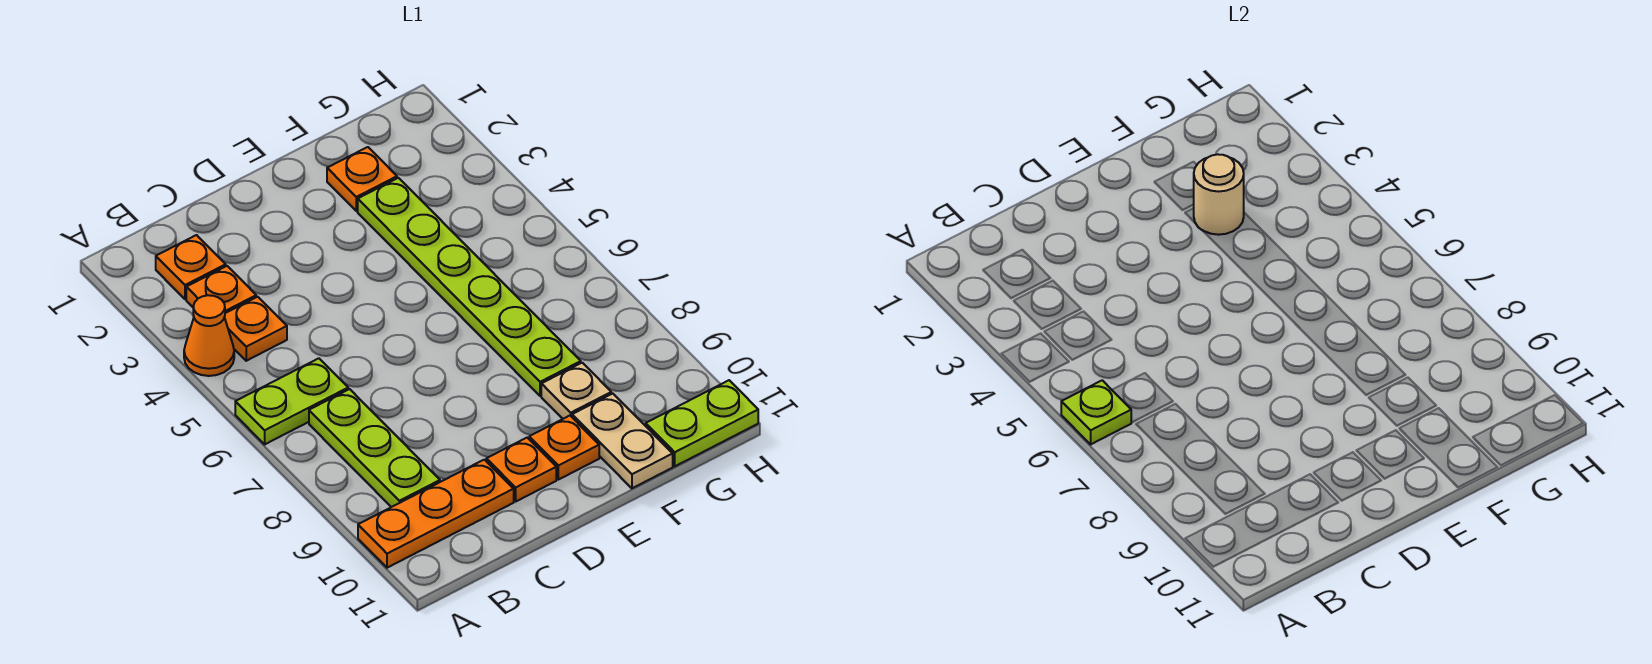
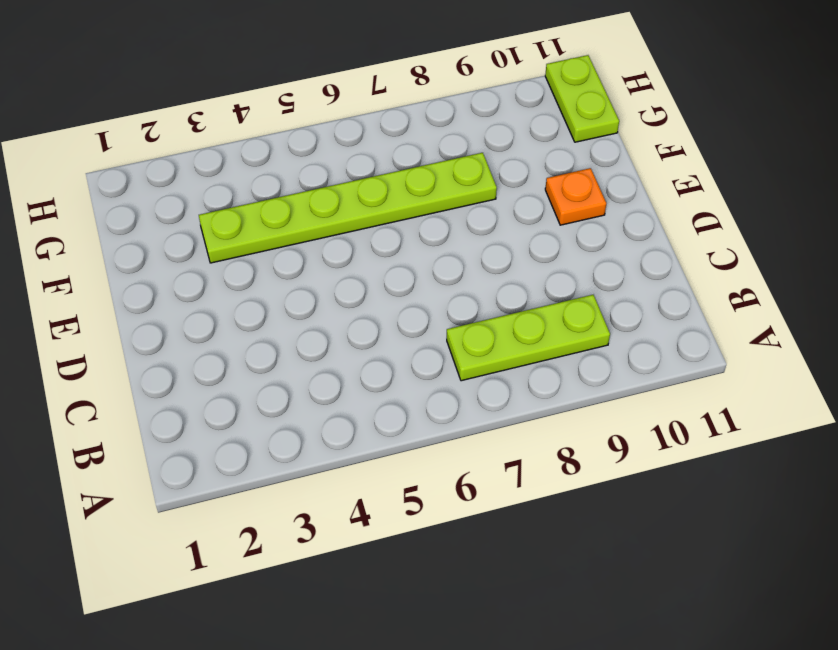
none -> orange cone A4 level 1
none -> lime plate A6:B6 level 1
none -> orange plate A10:C10 level 1

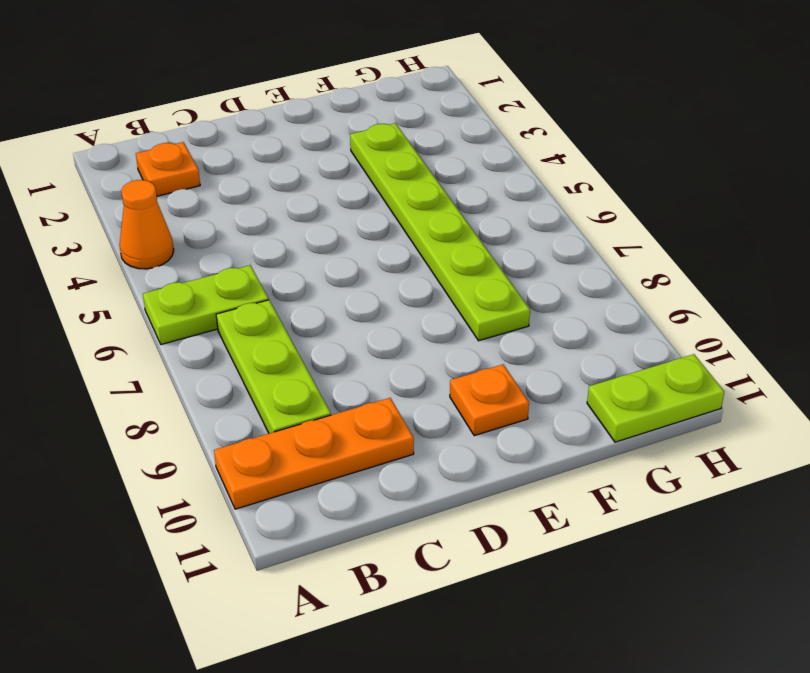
none -> orange plate B3 level 1
none -> orange plate B4 level 1
none -> orange plate D10 level 1

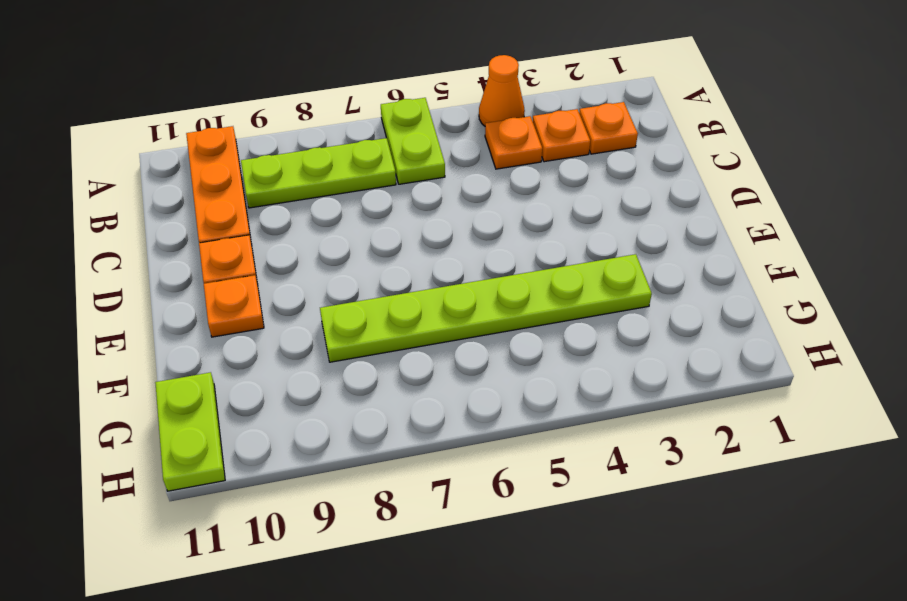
none -> orange plate F2 level 1
none -> tan plate F9 level 1
none -> tan plate F10:F11 level 1

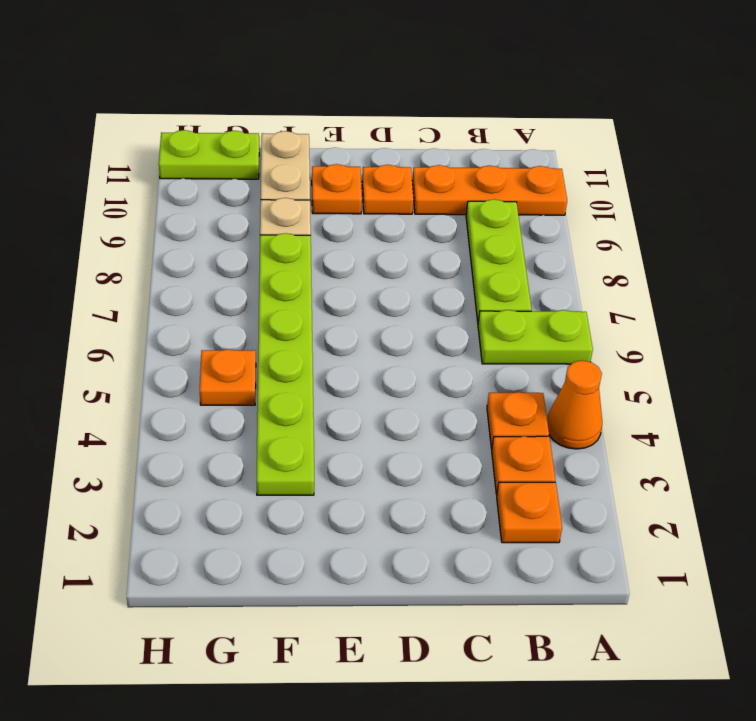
orange plate G5 level 1 -> orange plate F2 level 1
none -> lime plate A6 level 2
none -> tan round brick F3 level 2

